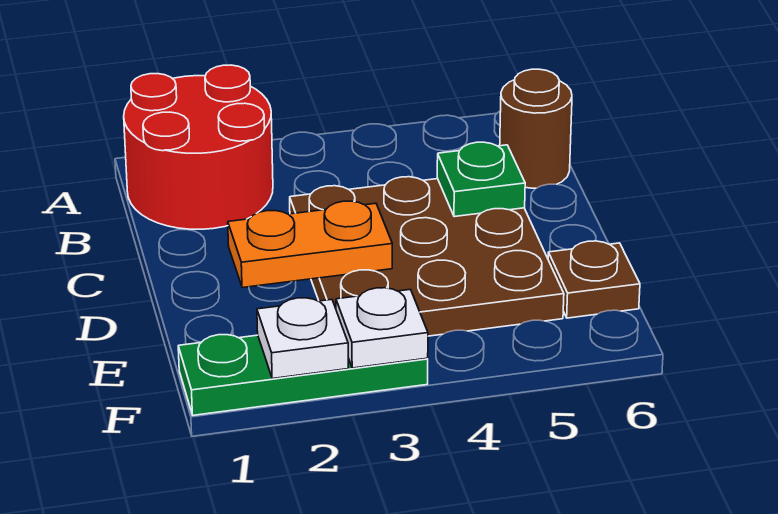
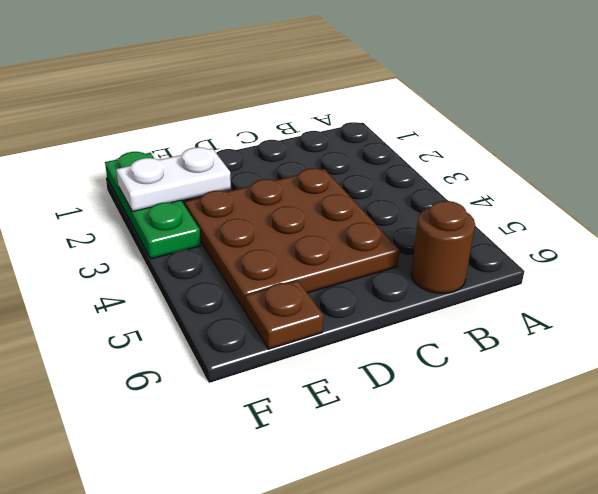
white plate E2:F2 level 2 -> white plate F2 level 2
none -> red round brick A1:B2 level 1
none -> green plate C5 level 2

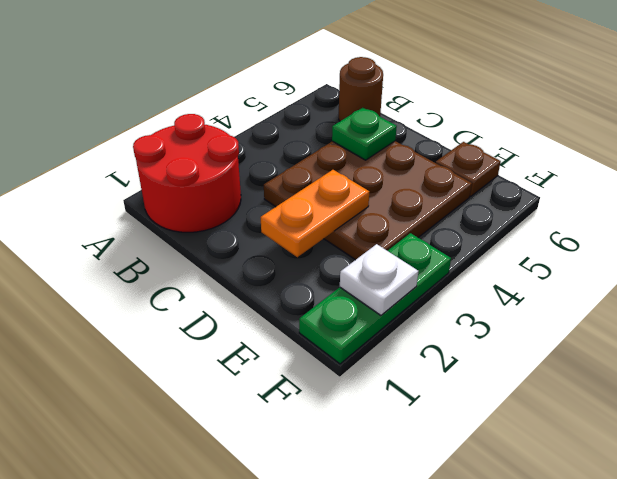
none -> white plate F3 level 2

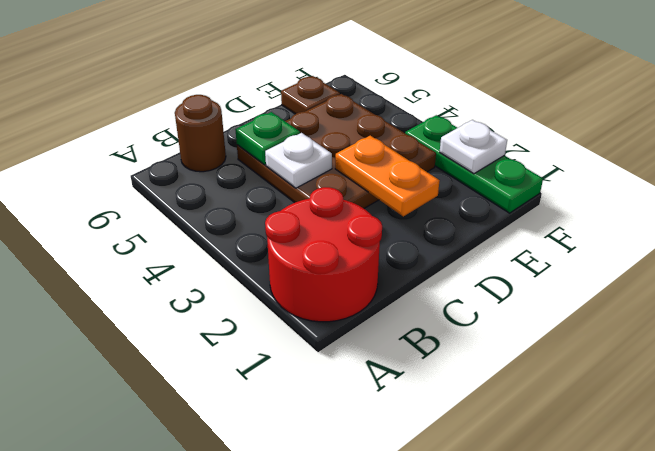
white plate C4 level 2 -> white plate F3 level 2

